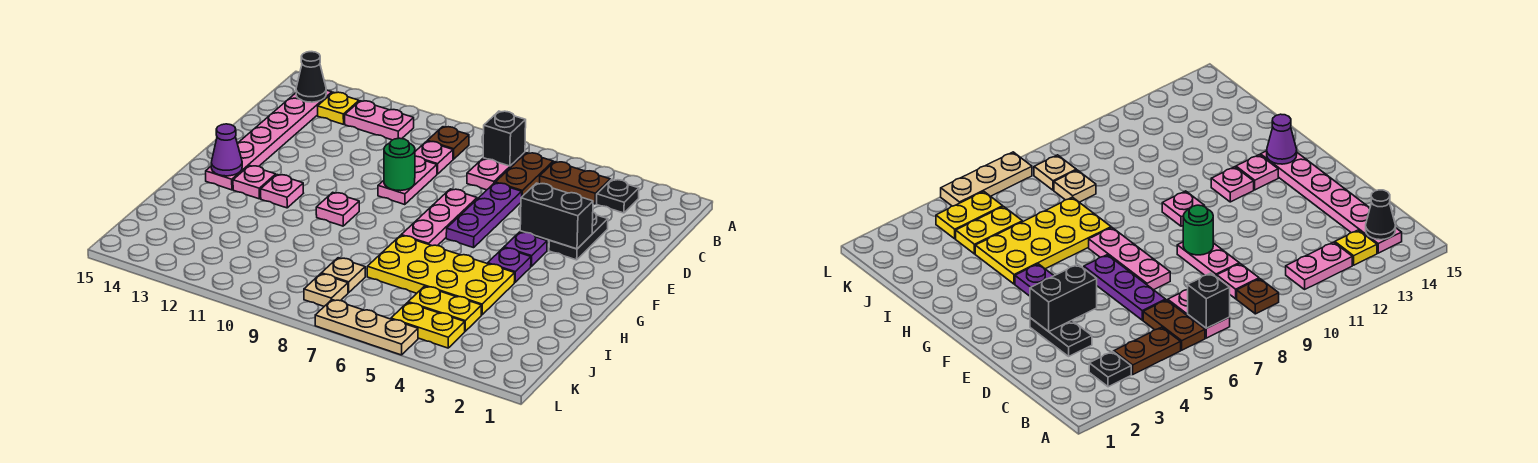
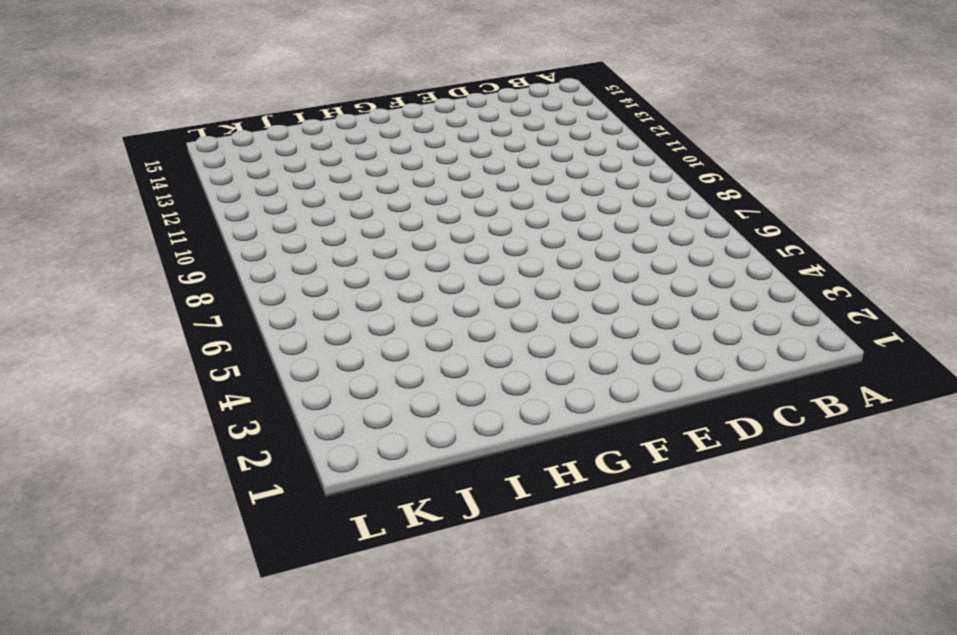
none -> black plate B3 level 1
none -> brown plate B4:B5 level 1
none -> brown plate B6:C6 level 1

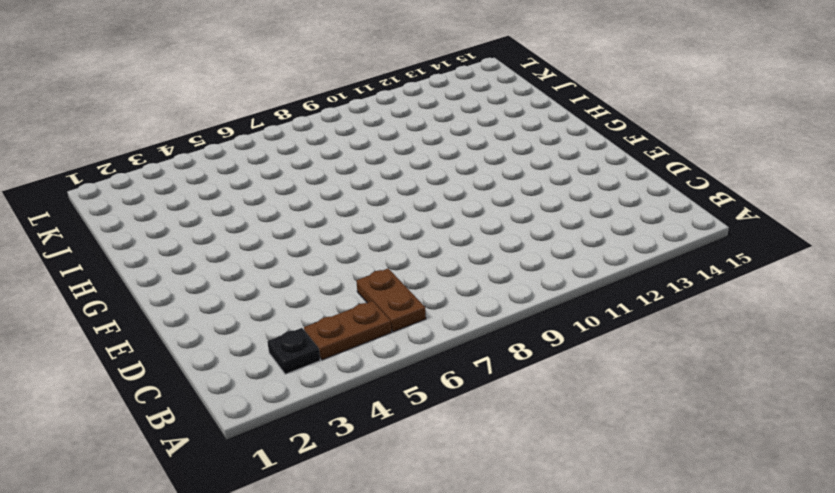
none -> pink plate B7:C7 level 1
none -> brown plate B9 level 1
none -> pink plate B11:B12 level 1

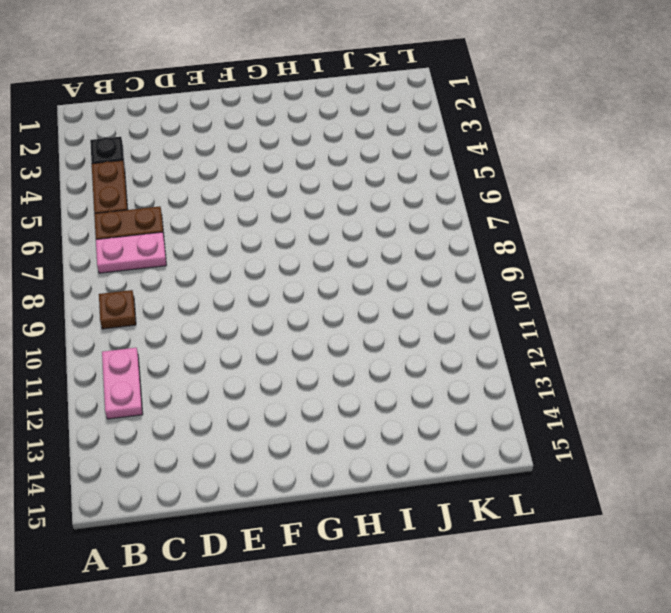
none -> yellow plate B13 level 1
none -> pink plate B14:G14 level 1
none -> pink plate C9 level 1

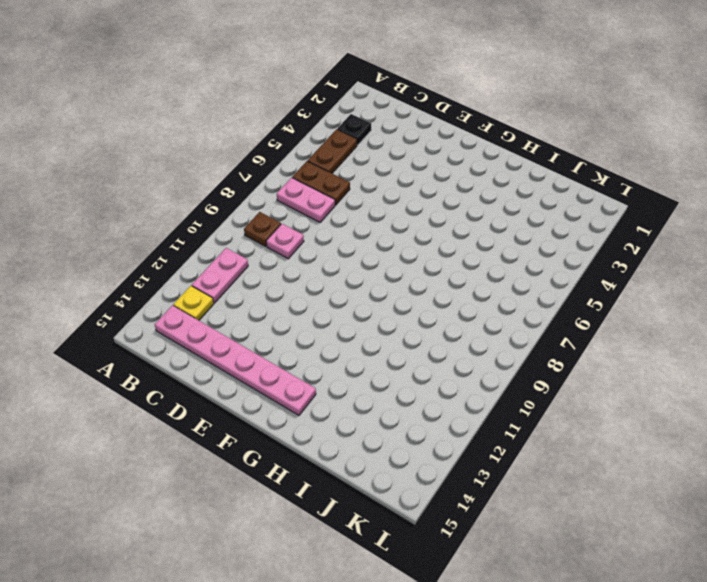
none -> black plate D3:E3 level 1
none -> purple plate D6:F6 level 1
none -> pink plate D9:E9 level 1

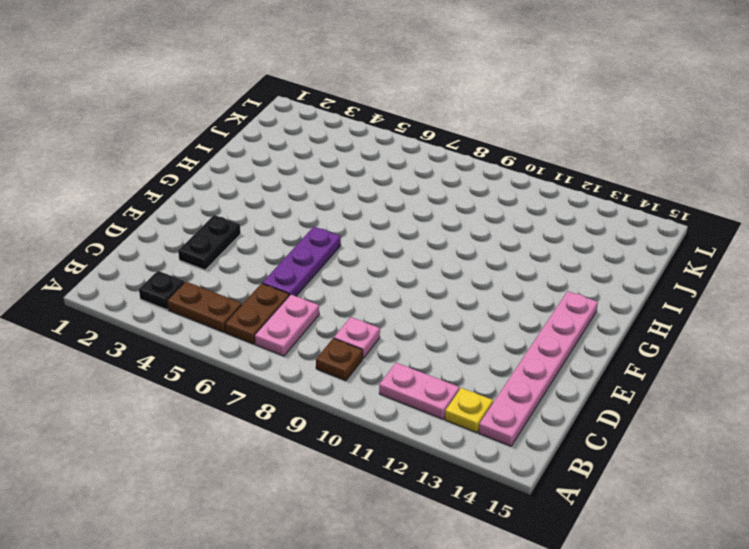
none -> pink plate D9:E9 level 1
none -> pink plate E7:G7 level 1
none -> purple plate F4 level 1

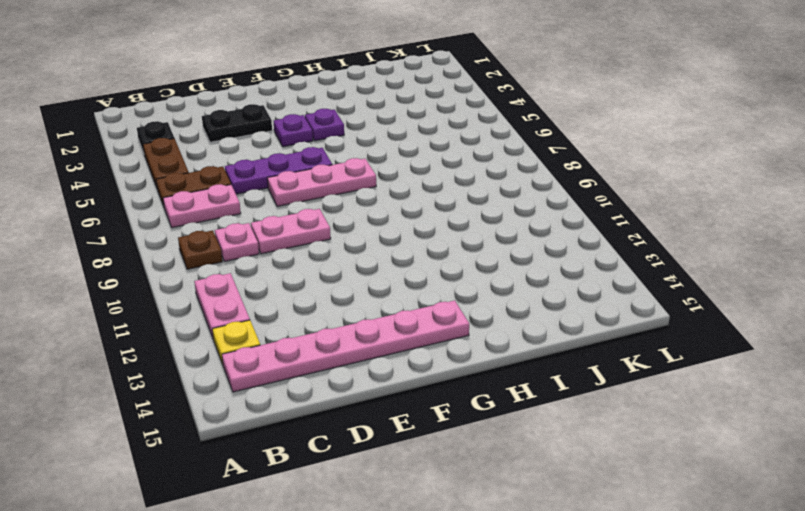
none -> pink plate G10 level 1
none -> pink plate G12 level 1
none -> pink plate G13 level 1

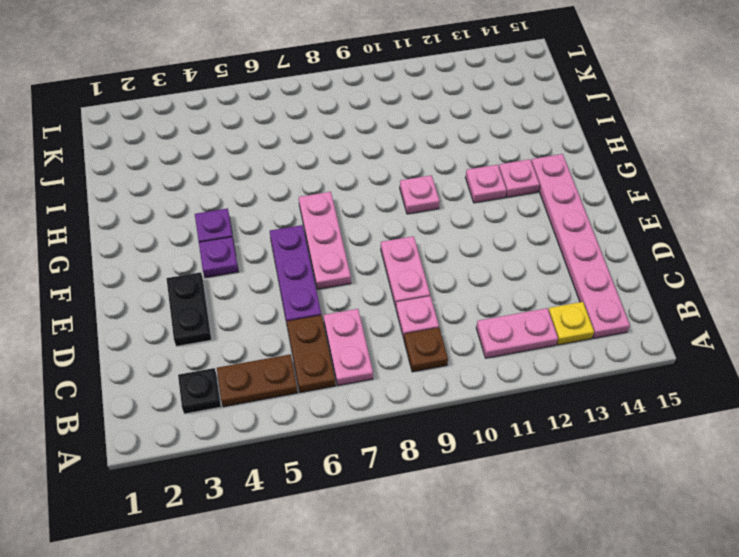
none -> yellow plate H4:I7 level 1
none -> yellow plate J4:J5 level 1
none -> tan plate J8 level 1

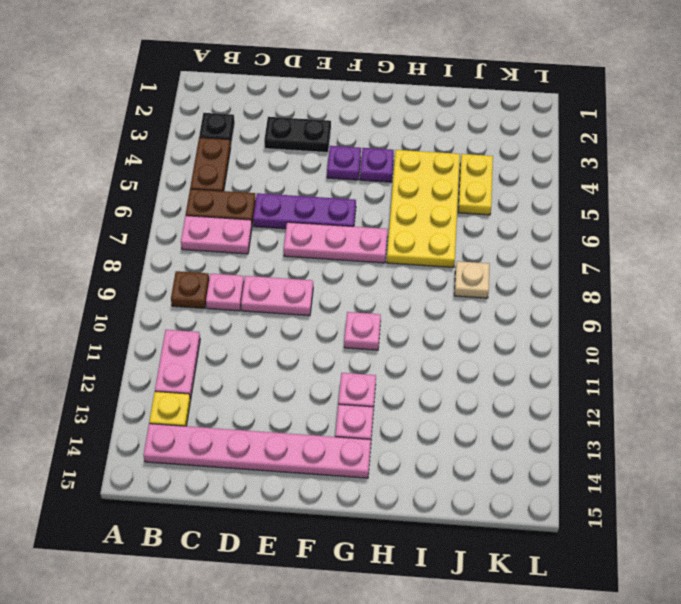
none -> yellow plate K4:K5 level 1
none -> tan plate K8 level 1
none -> tan plate L5:L7 level 1

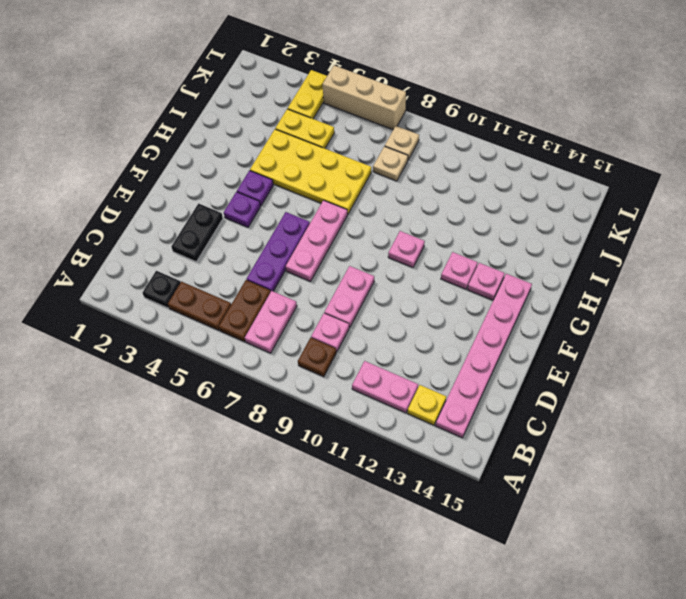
yellow plate K4:L4 level 1 -> yellow plate K4:K5 level 1
tan brick L5:L7 level 1 -> tan plate L5:L7 level 1
none -> black brick B7 level 2
none -> black cone B14 level 2
none -> black brick E3:E4 level 2

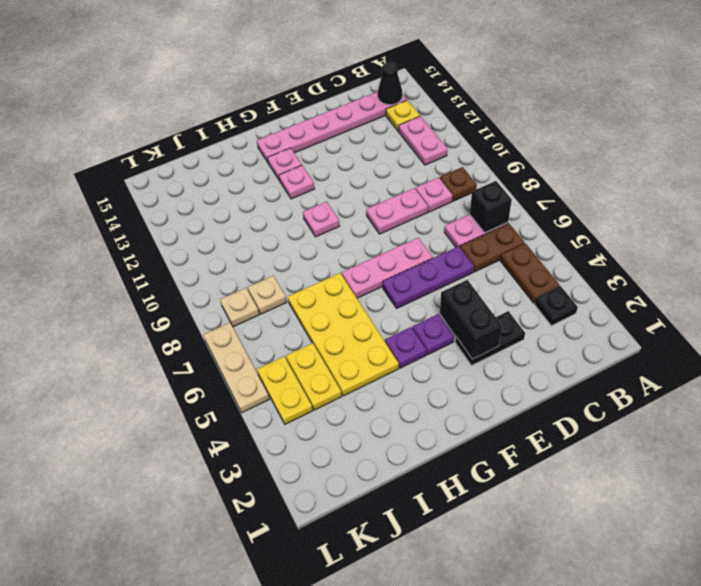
none -> green round brick E9 level 2
none -> purple cone G14 level 2

